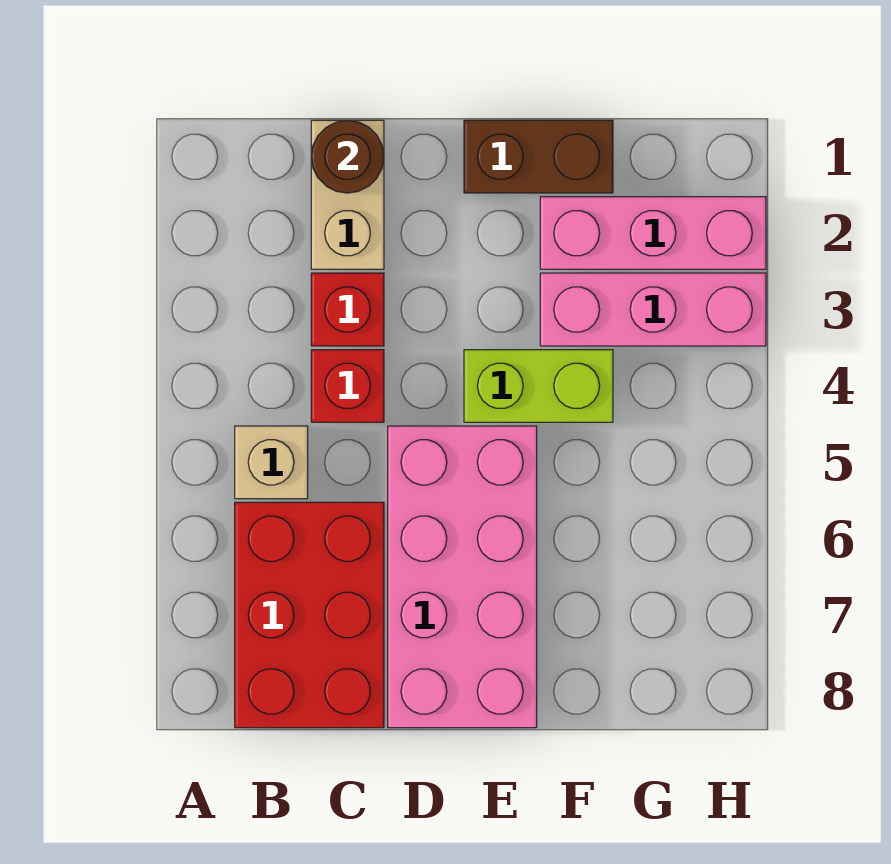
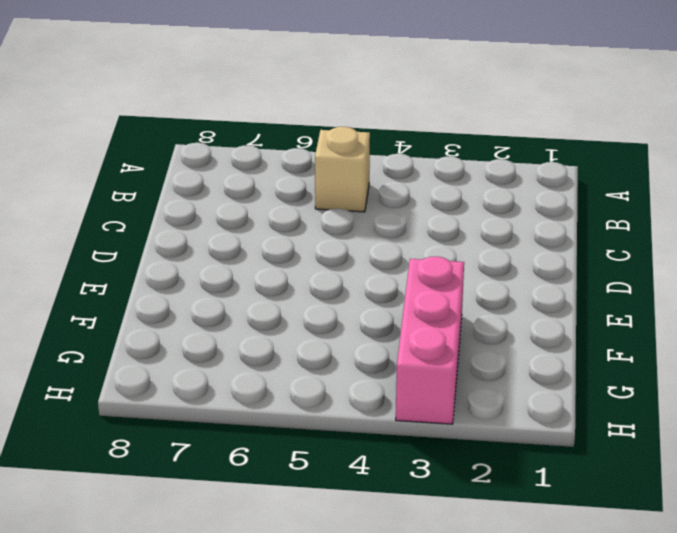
none -> red brick B6:C8 level 1
none -> tan brick C1:C2 level 1

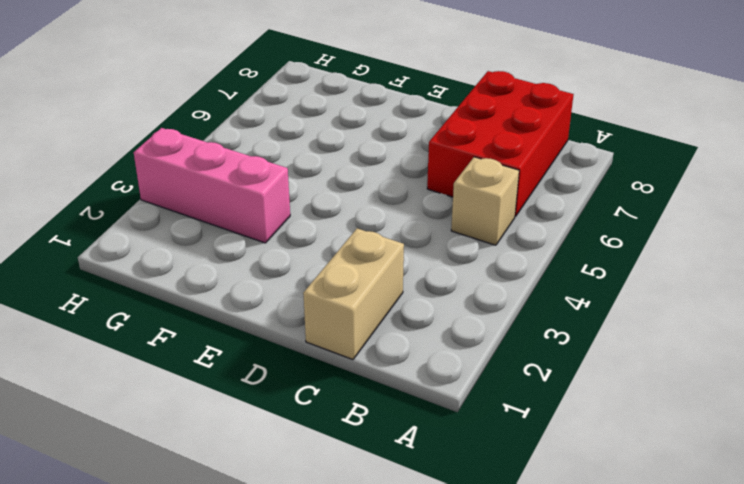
none -> red brick C3 level 1
none -> red brick C4 level 1

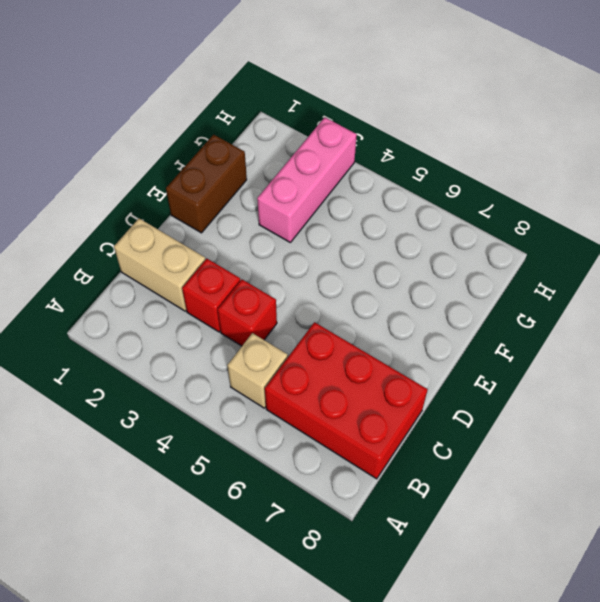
none -> pink brick D5:E8 level 1
none -> lime brick E4:F4 level 1

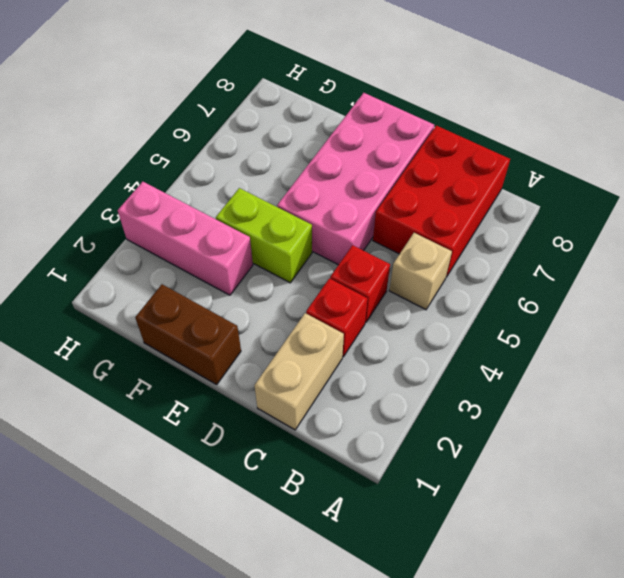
none -> pink brick F2:H2 level 1
none -> brown round brick C1 level 2

